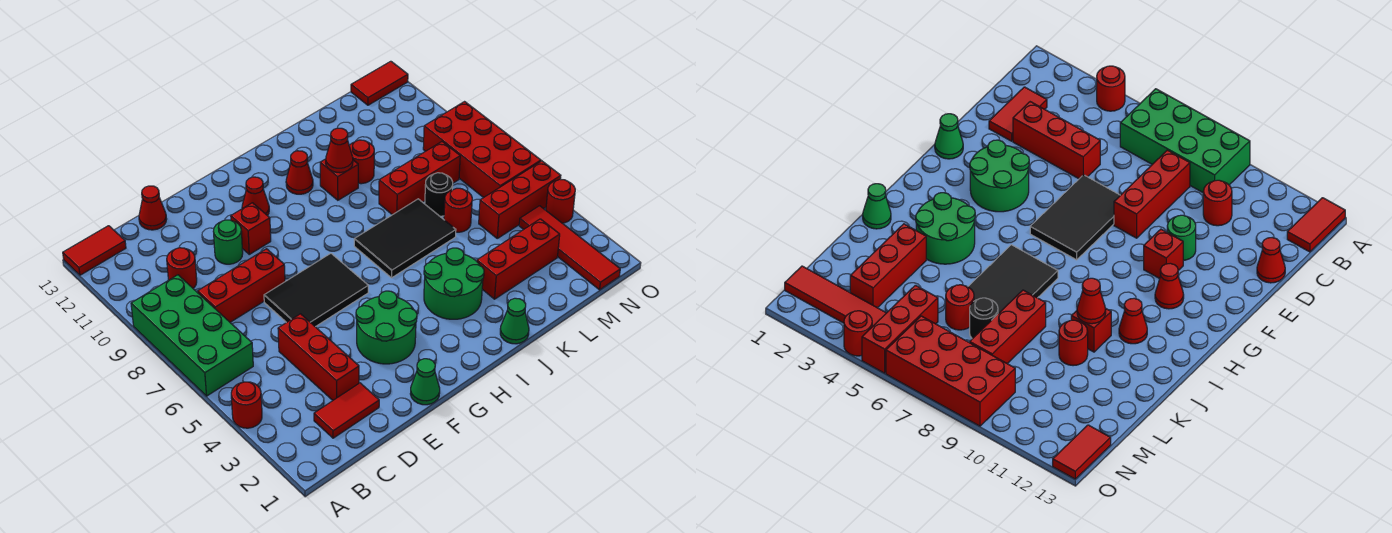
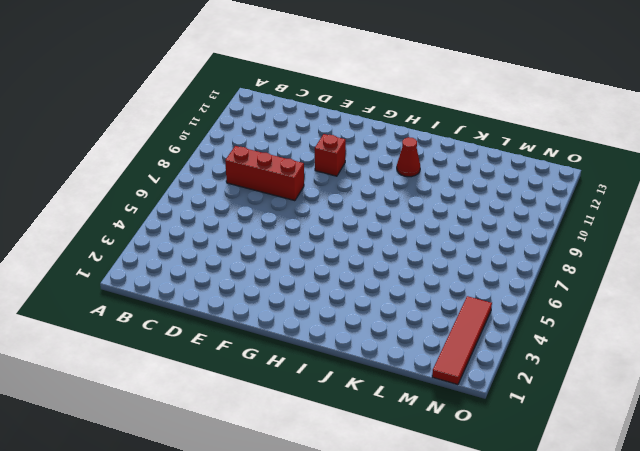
none -> red round brick A4 level 1
none -> green brick A6:B9 level 1
none -> red tile A13:B13 level 1
none -> red tile C2:D2 level 1

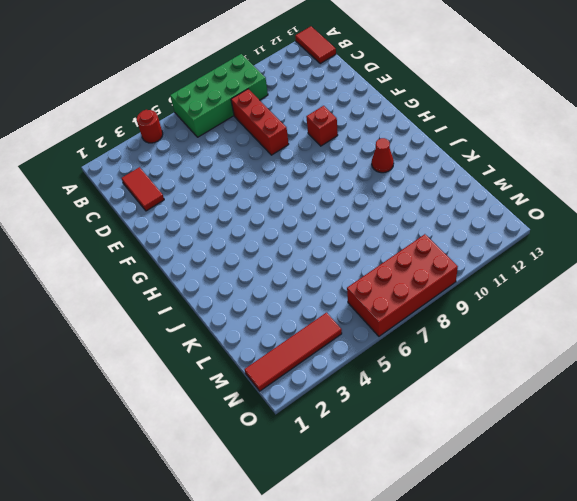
none -> red round brick C10 level 1
none -> red brick D3:D5 level 1
none -> red cone D13 level 1
none -> black tile E6:G7 level 1

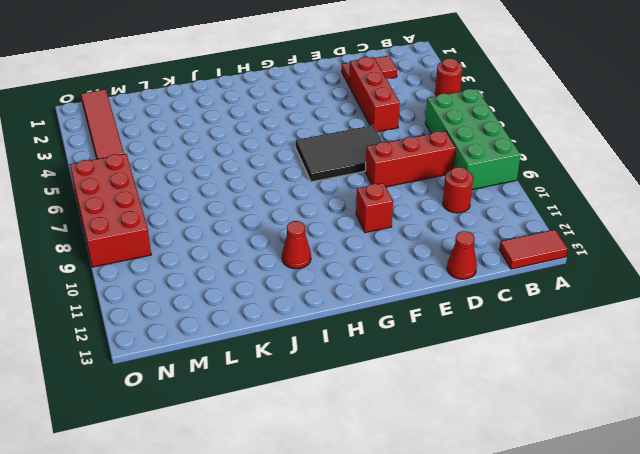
none -> green round brick E10 level 1
none -> green cone F1 level 1
none -> green round brick F3:G4 level 1
none -> red cone G11 level 1

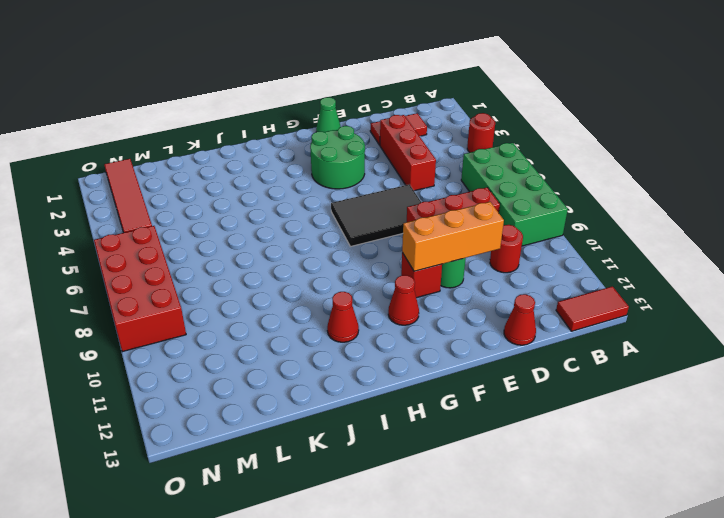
orange brick D10:F10 level 2 -> none
none -> green round brick I3:J4 level 1
none -> black tile I6:K7 level 1
none -> green cone J1 level 1
none -> red brick J10 level 1

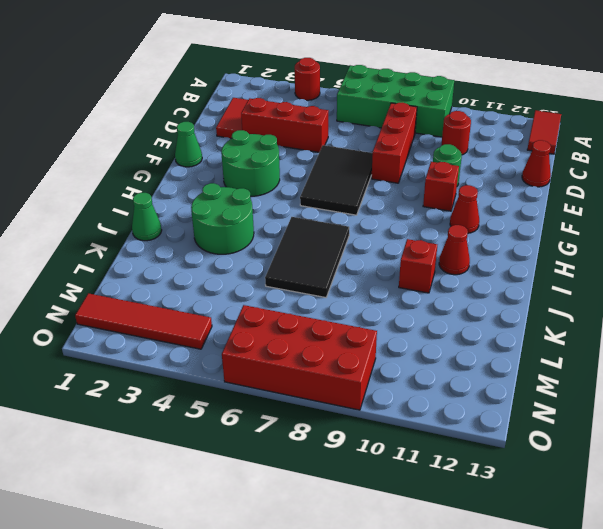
none -> red brick K3:M3 level 1
none -> red brick K8:M8 level 1
none -> red round brick K10 level 1
none -> red round brick L6 level 1

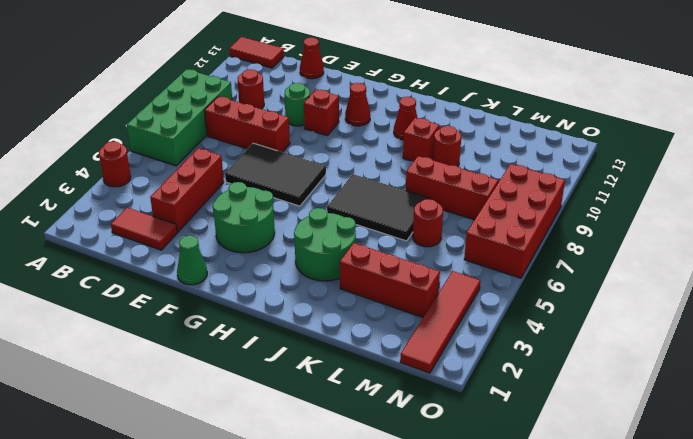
none -> green cone J1 level 1
none -> black round brick L7 level 1
none -> red brick M5:O5 level 1
none -> red tile N13:O13 level 1

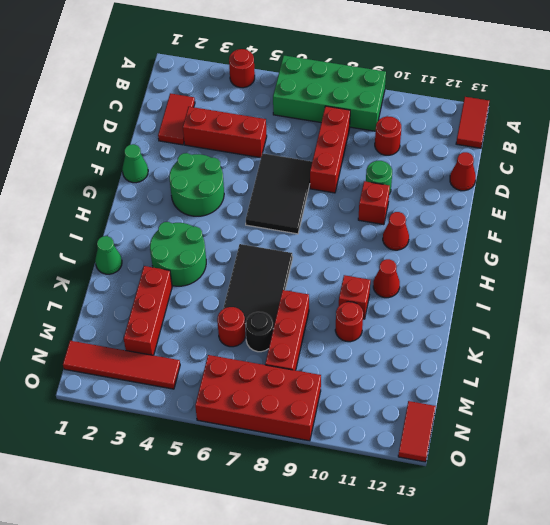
none -> red brick M5:O5 level 1
none -> red round brick O4 level 1
none -> red cone J10 level 2

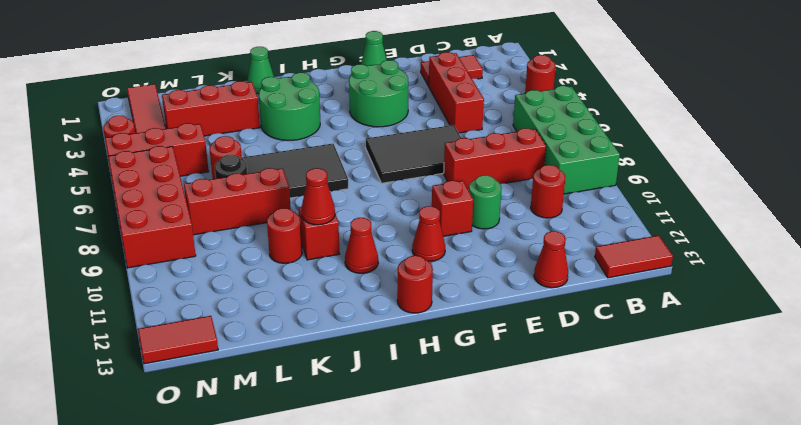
red round brick H13 level 1 -> none

